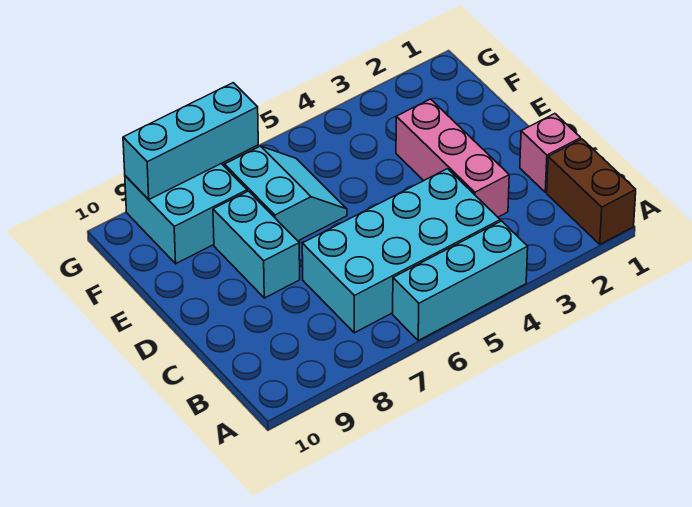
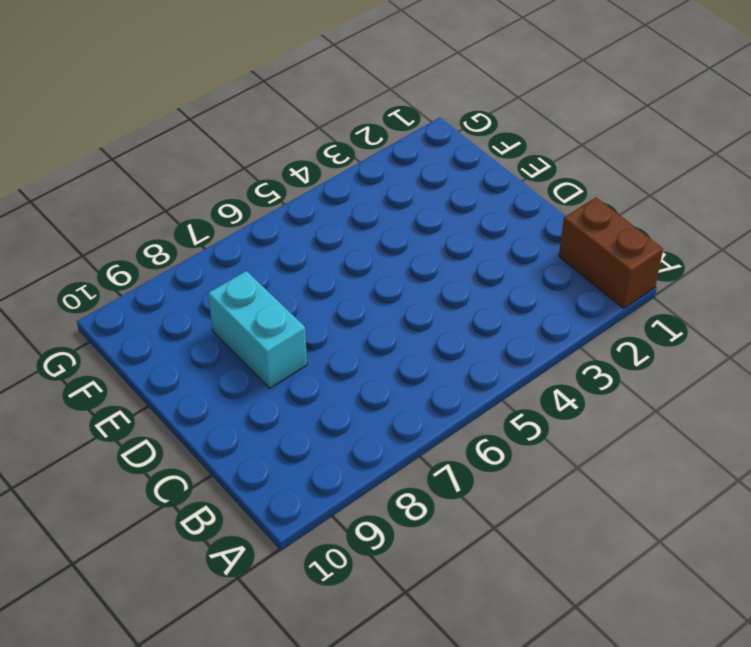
none -> cyan brick A4:A6 level 1
none -> cyan brick B4:C7 level 1

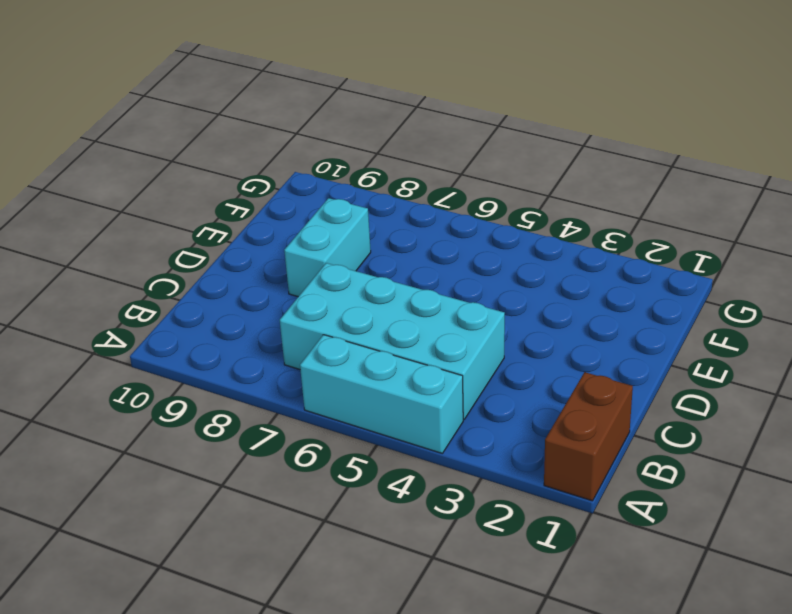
none -> pink brick C1 level 1
none -> pink brick C3:E3 level 1

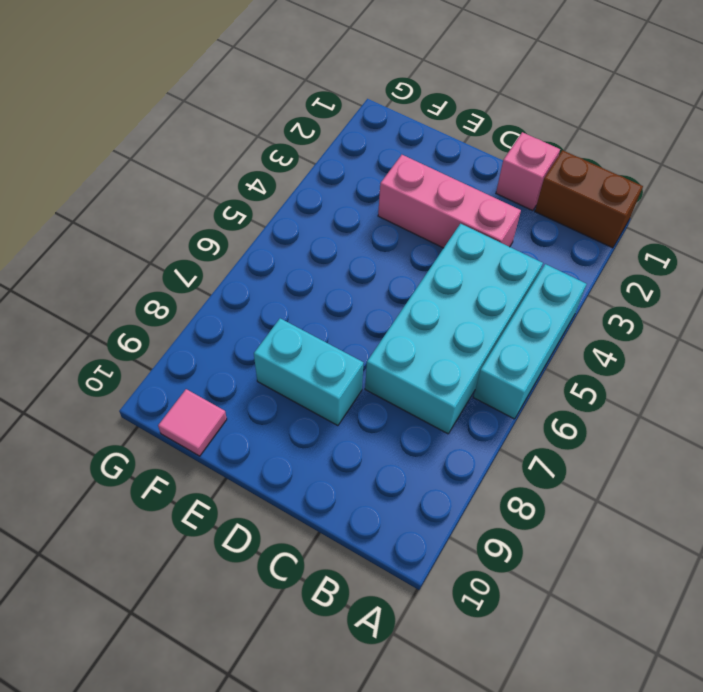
pink tile F10 level 1 -> none
none -> cyan slope E6:F7 level 1 top 7
none -> cyan brick F8:G9 level 1

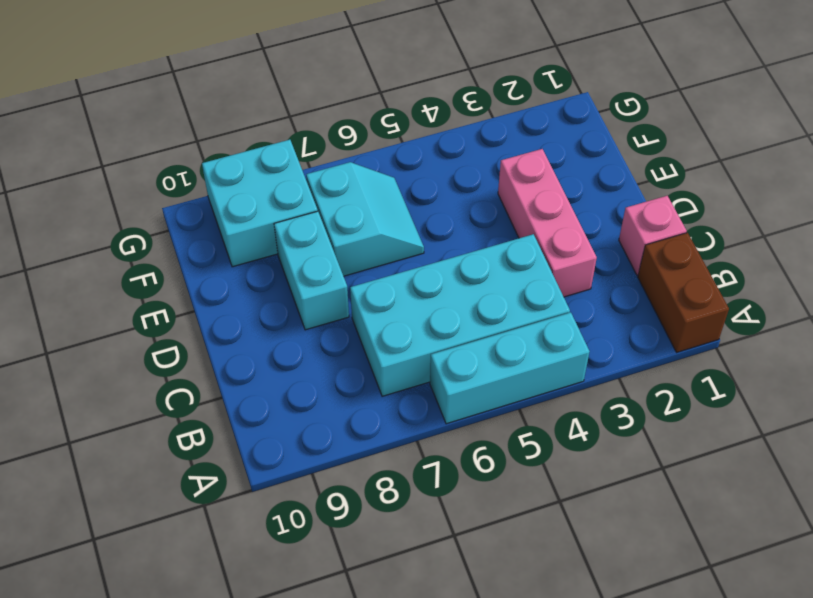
none -> cyan brick G7:G9 level 2

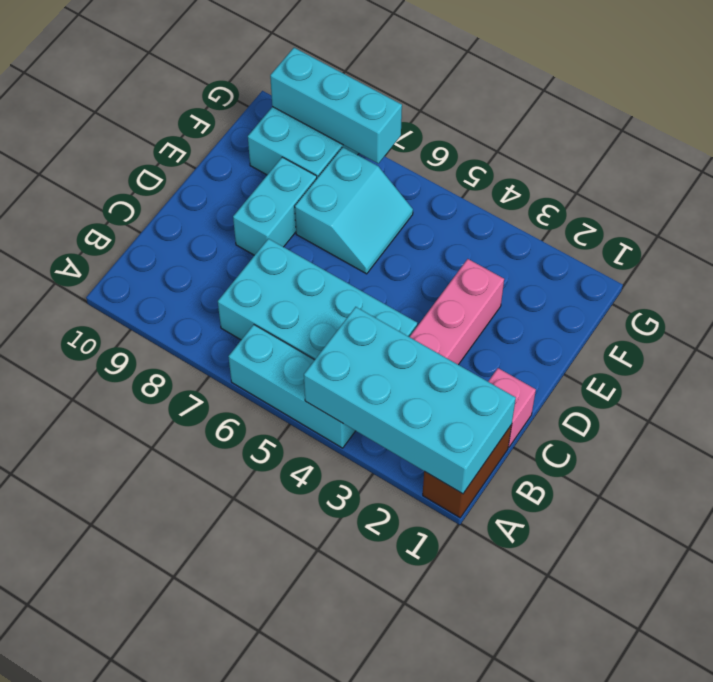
cyan brick A1:B4 level 2 -> none

